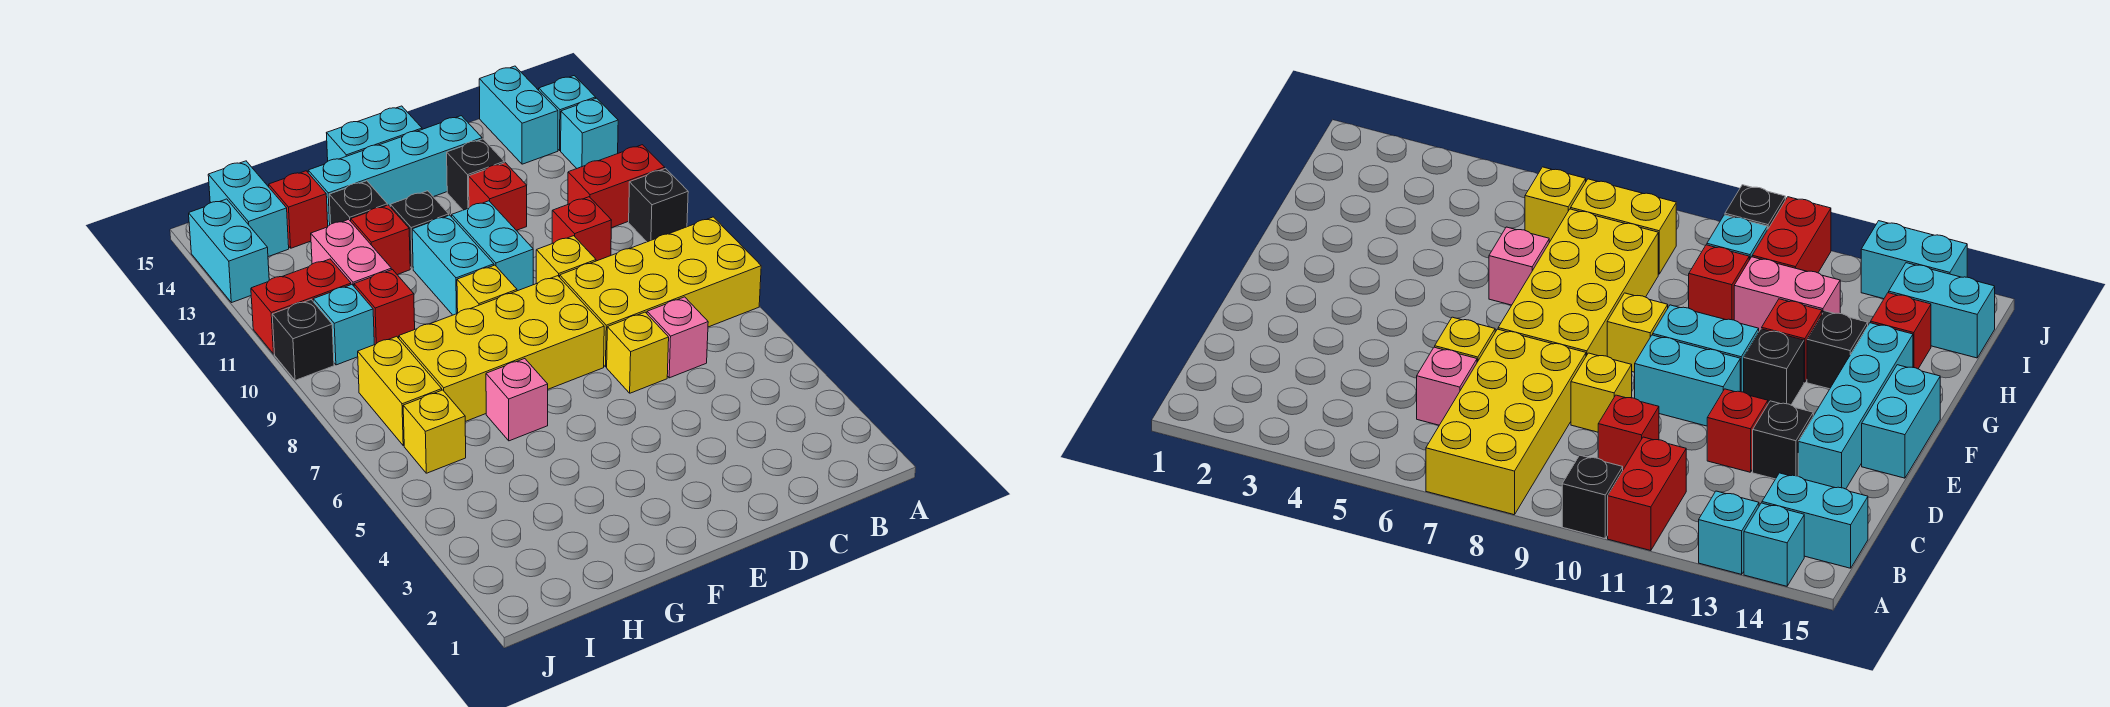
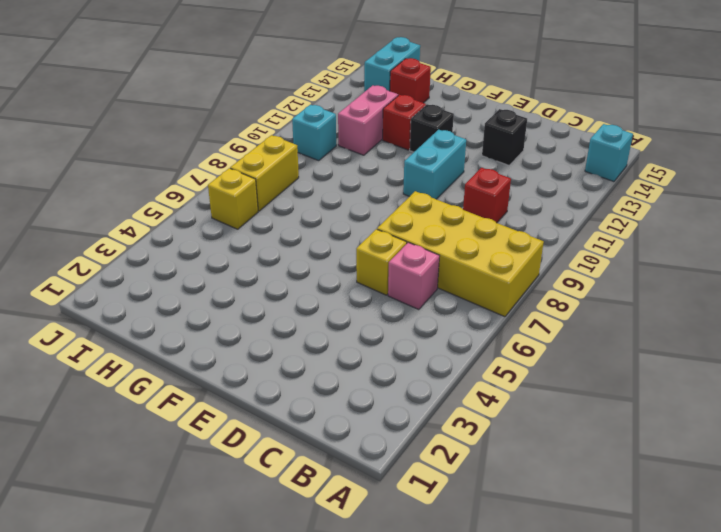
none -> black brick A10 level 1
none -> red brick A11:B11 level 1
none -> cyan brick A13 level 1
none -> cyan brick B14:B15 level 1

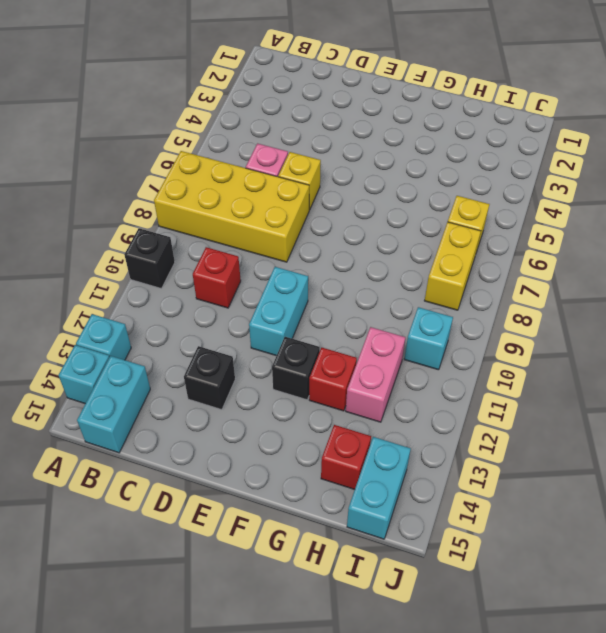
none -> red brick A11:B11 level 1
none -> yellow brick D9 level 1
none -> red brick D12 level 1
none -> cyan brick D14:G14 level 1

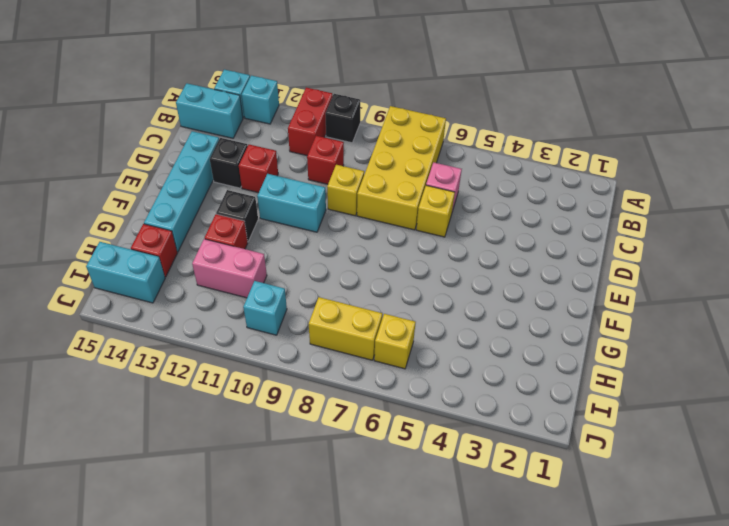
none -> yellow brick E7:H8 level 1
none -> cyan brick E15:F15 level 1
none -> yellow brick F9 level 1
none -> cyan brick F10:F11 level 1

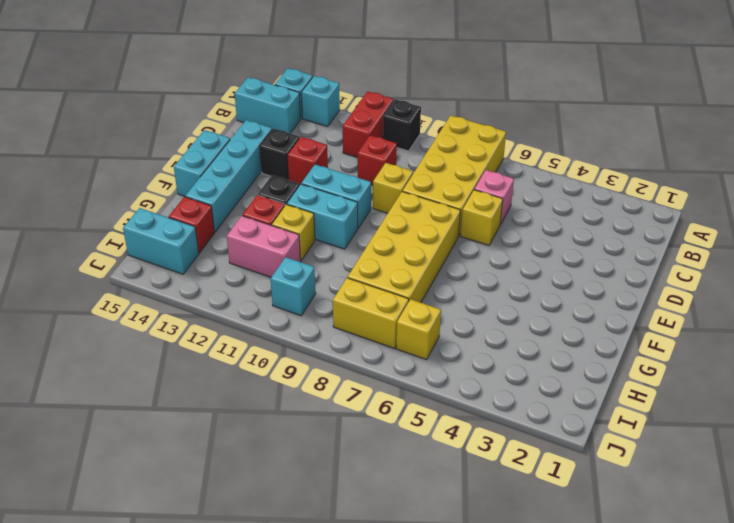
yellow brick G11 level 1 -> yellow brick F9 level 1
none -> pink brick G6 level 1
none -> black brick G13 level 1
none -> red brick H10 level 1
none -> red brick I11:J11 level 1

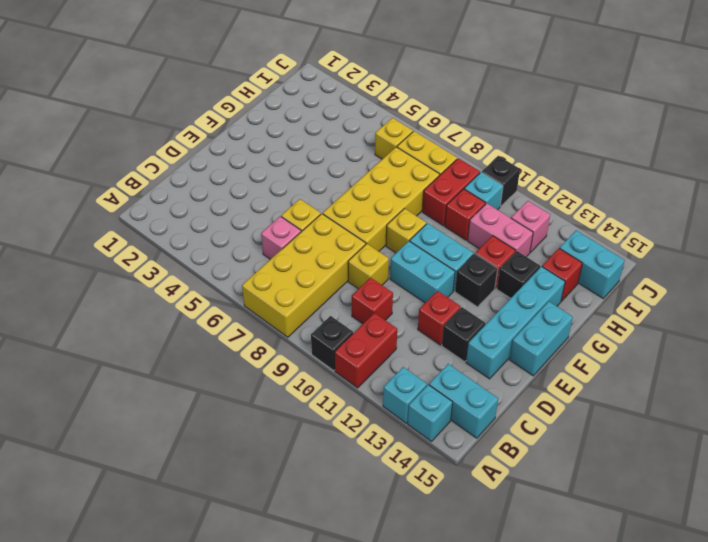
red brick H9:I9 level 1 -> red brick I11:J11 level 1
pink brick I12 level 1 -> pink brick G6 level 1
none -> cyan brick J13:J14 level 1

